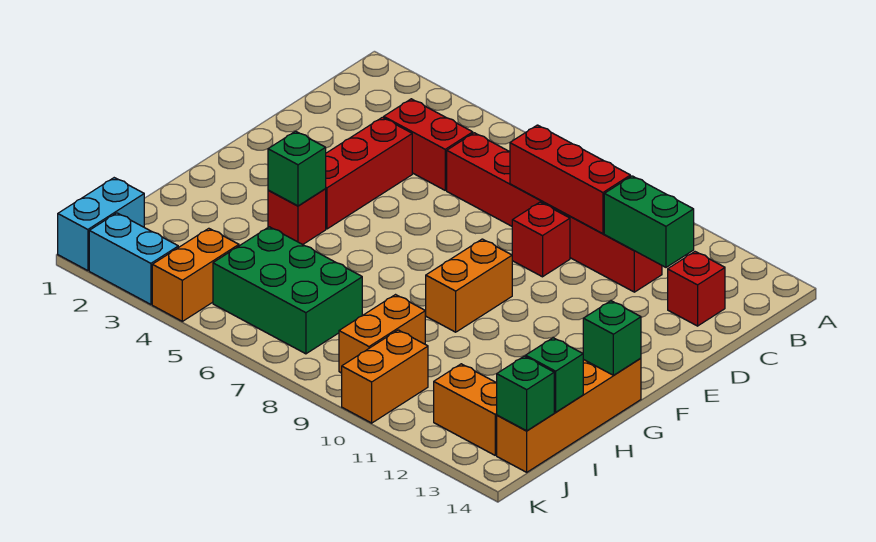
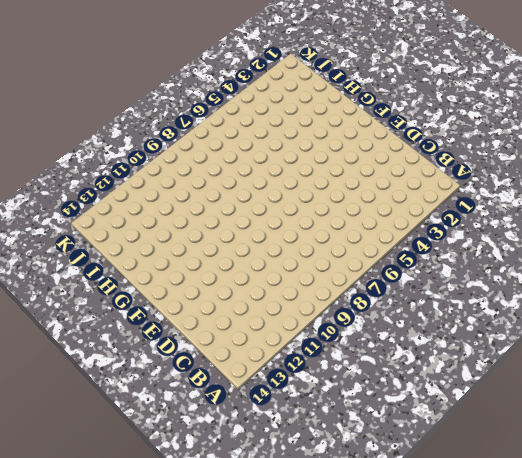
none -> red brick C4:C5 level 1
none -> red brick C6:C11 level 1
none -> red brick C13 level 1

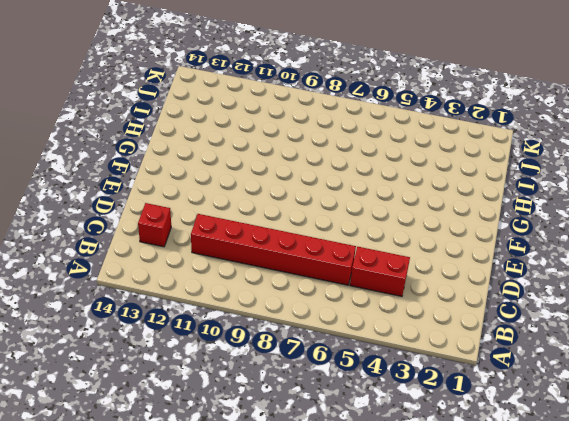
none -> red brick D4:F4 level 1
none -> red brick D9 level 1
none -> orange brick F9:G9 level 1

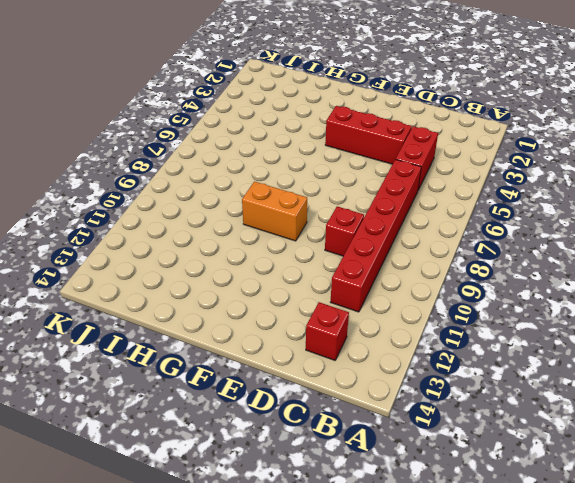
none -> red brick G4 level 1
none -> orange brick G14:J14 level 1
none -> green brick I5:J7 level 1

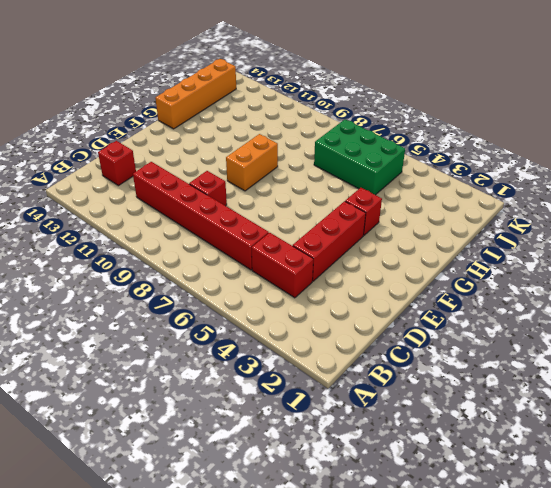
none -> orange brick I9:J9 level 1
none -> cyan brick J1:K1 level 1
none -> orange brick J4:K4 level 1

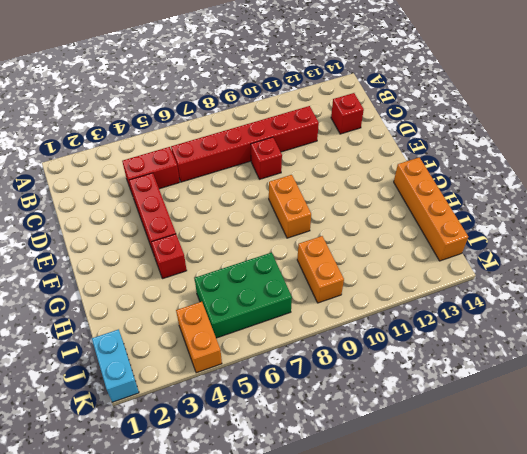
none -> orange brick J10:K10 level 1
none -> orange brick J12:J13 level 1
none -> cyan brick K2:K3 level 1

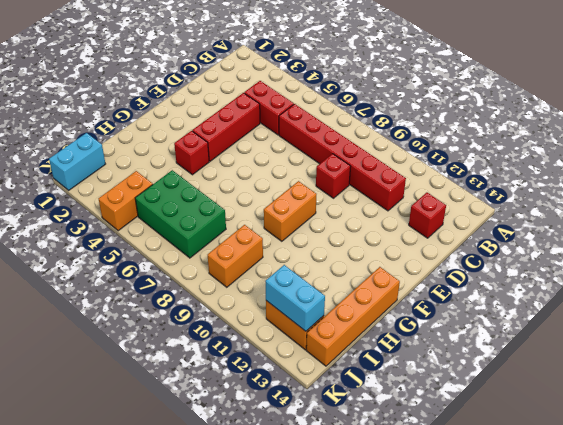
cyan brick J12:J13 level 2 -> cyan brick K2:K3 level 1
none -> orange brick J10:K10 level 1
none -> red brick C8:C10 level 2
none -> green brick C11:C12 level 2

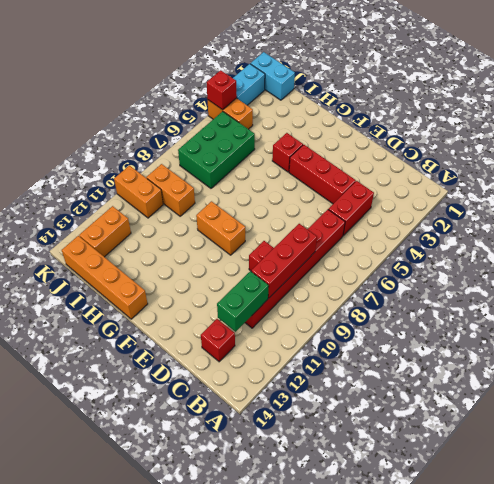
red brick K4 level 2 -> none
none -> green brick G4 level 2
none -> green brick G14 level 2
none -> green brick I14 level 2

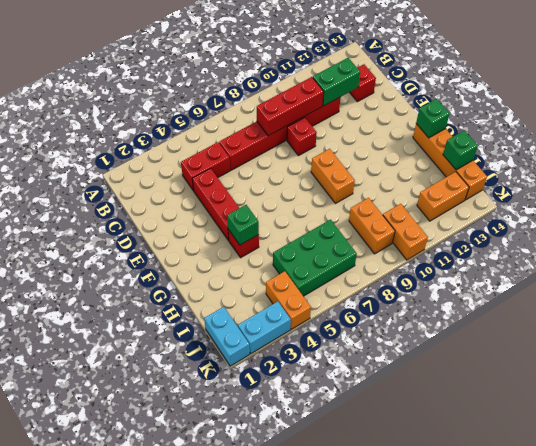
none -> green brick J14 level 2

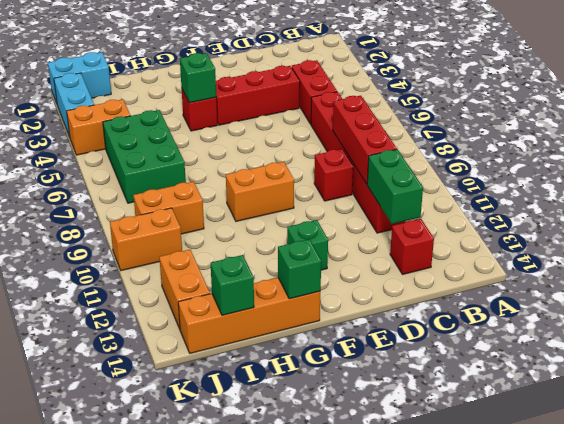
green brick F12 level 1 -> green brick J14 level 2

